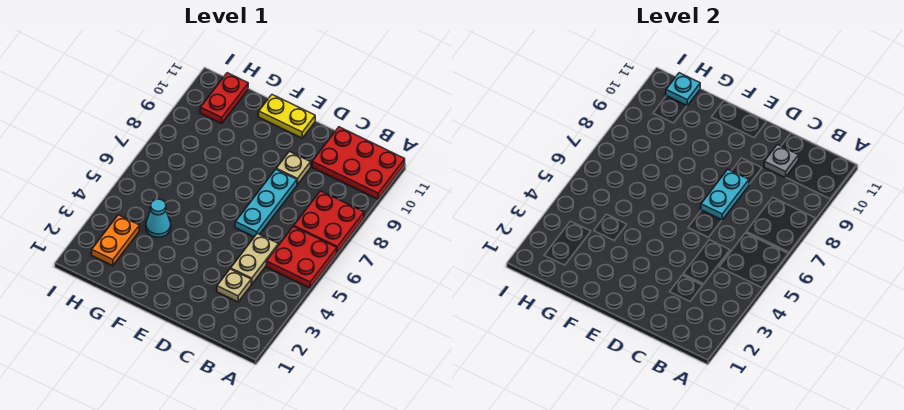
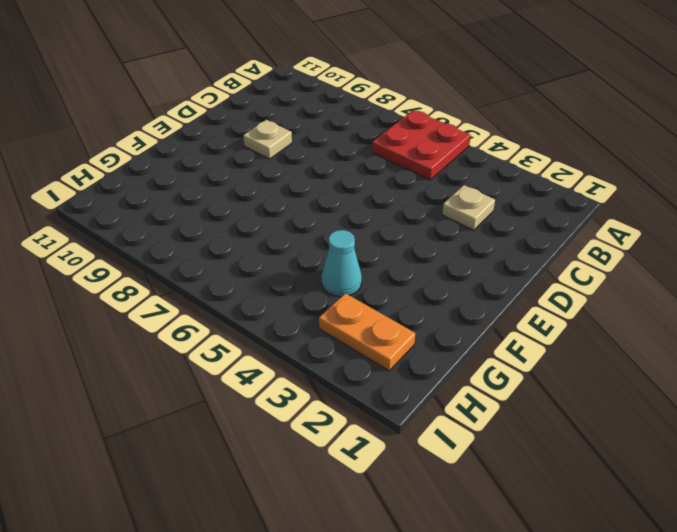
none -> red plate A7:B8 level 1
none -> red plate A10:C11 level 1
none -> tan plate C4:C5 level 1

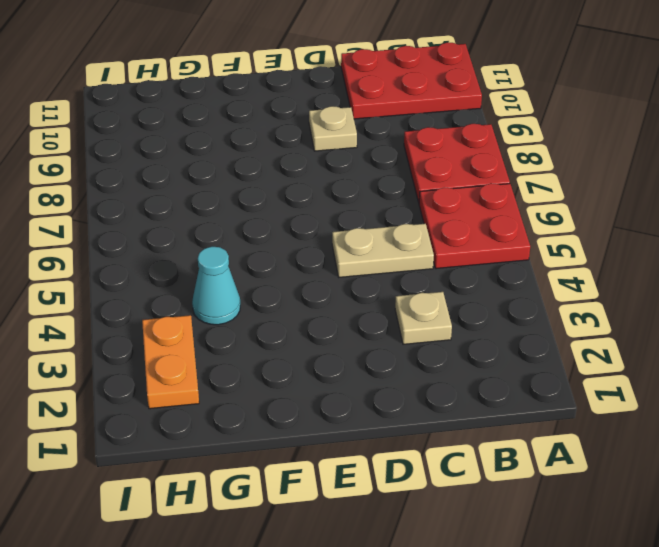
tan plate C5:D5 level 1 -> tan plate C4:C5 level 1
none -> cyan plate D6:D8 level 1
none -> yellow plate E11:F11 level 1
none -> red plate H10:H11 level 1

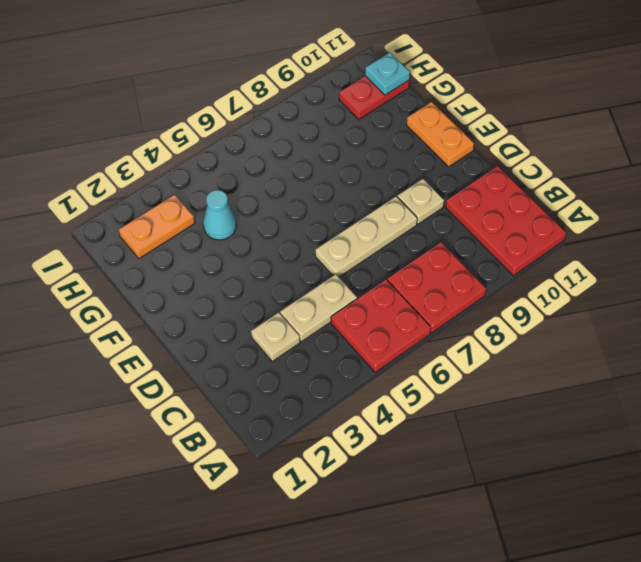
tan plate D6:D8 level 1 -> cyan plate D6:D8 level 1
orange plate E11:F11 level 1 -> yellow plate E11:F11 level 1
none -> grey plate C10 level 2
none -> cyan plate D7:D8 level 2

